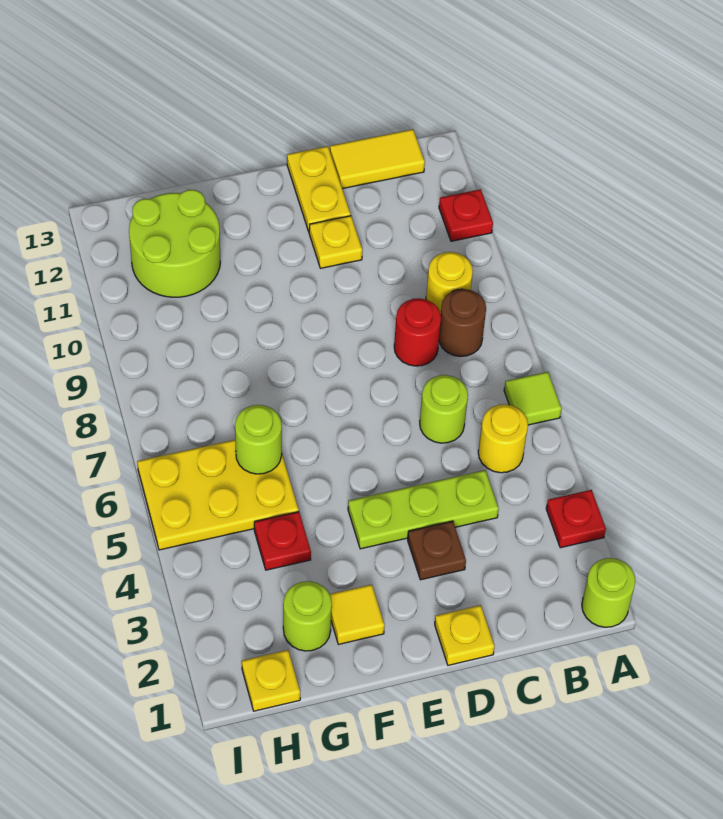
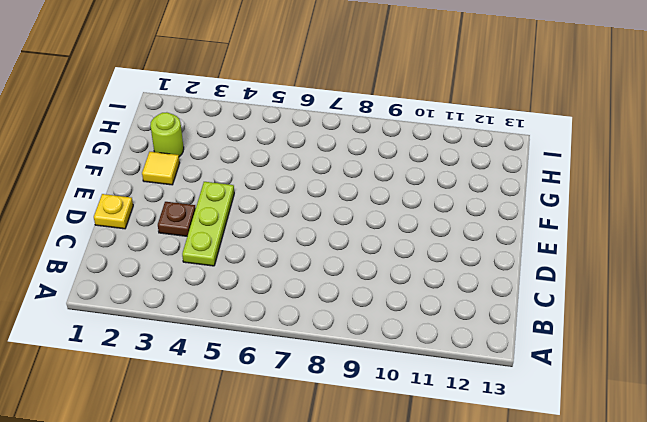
none -> lime round brick A1 level 1
none -> red plate A3 level 1
none -> lime tile A6 level 1

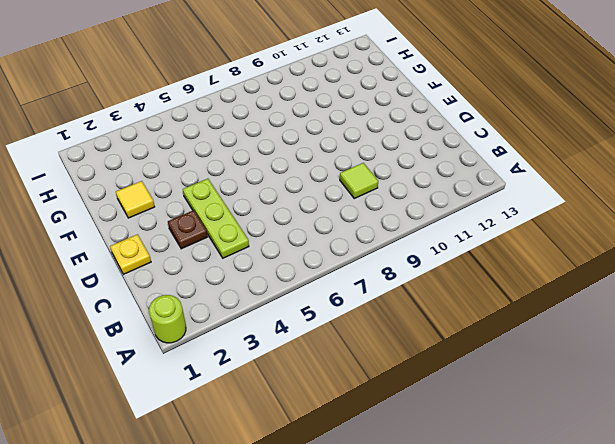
lime tile C9 level 1 -> lime tile A6 level 1
none -> red plate A3 level 1
none -> red plate A11 level 1
none -> yellow round brick B5 level 1

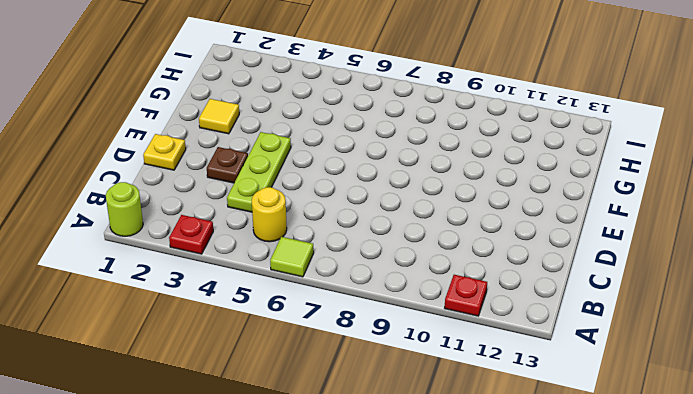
none -> brown round brick B8 level 1
none -> yellow round brick B9 level 1
none -> yellow tile B13:C13 level 1

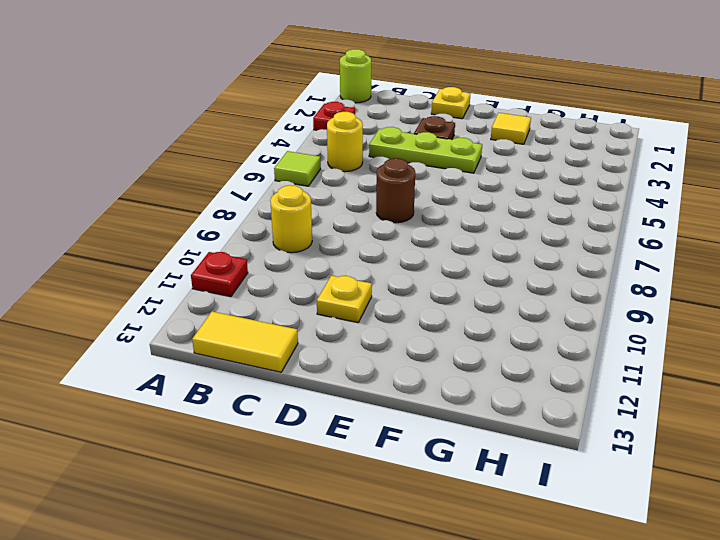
brown round brick D7 level 1 -> brown round brick B8 level 1
none -> lime round brick C6 level 1
none -> red round brick C8 level 1
none -> yellow plate D12:D13 level 1

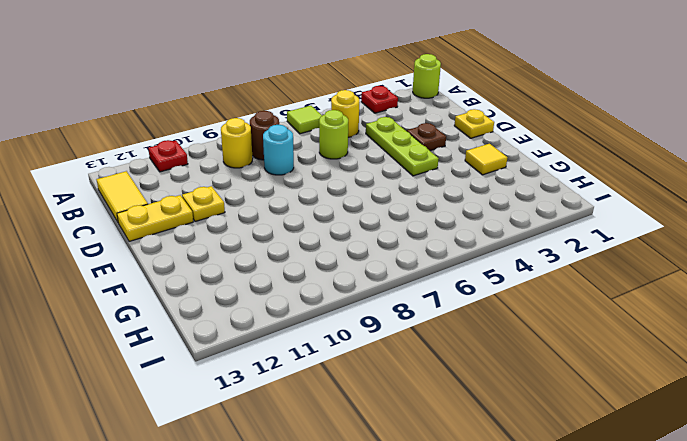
cyan round brick C8 level 1 -> red round brick C8 level 1
none -> lime round brick G2 level 1
none -> red plate G4 level 1
none -> yellow plate G5:I6 level 1

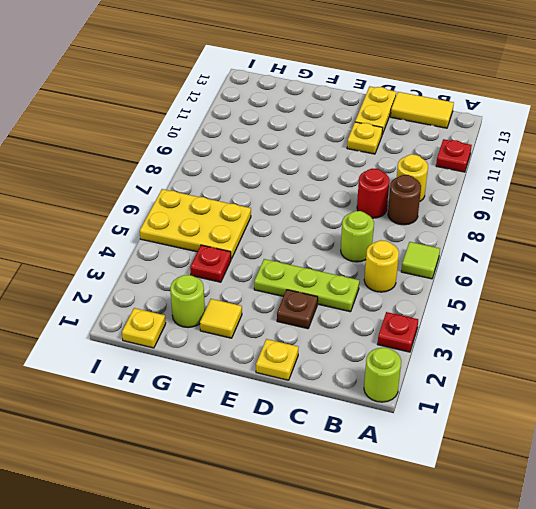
none -> lime round brick G11:H12 level 1
none -> lime round brick G6 level 2

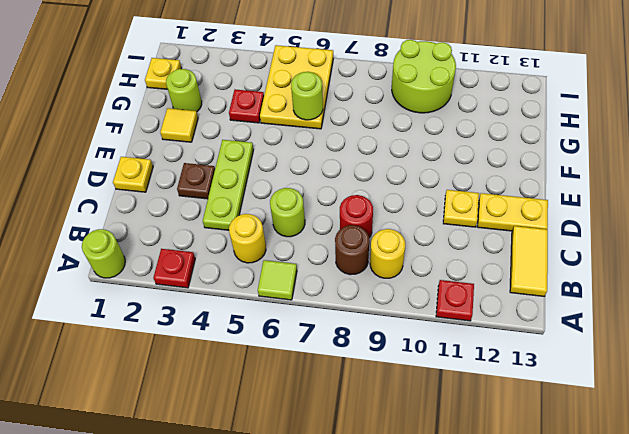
lime round brick H9:I10 level 1 -> lime round brick G11:H12 level 1

